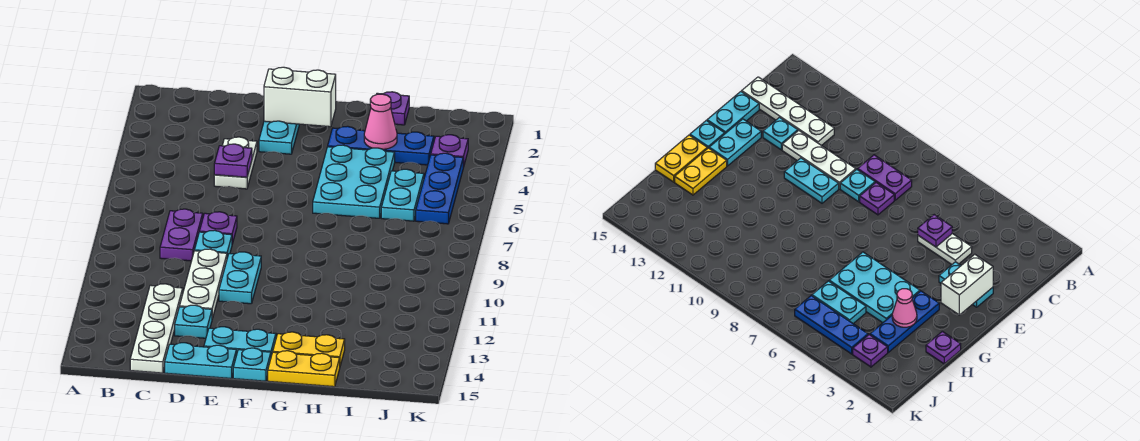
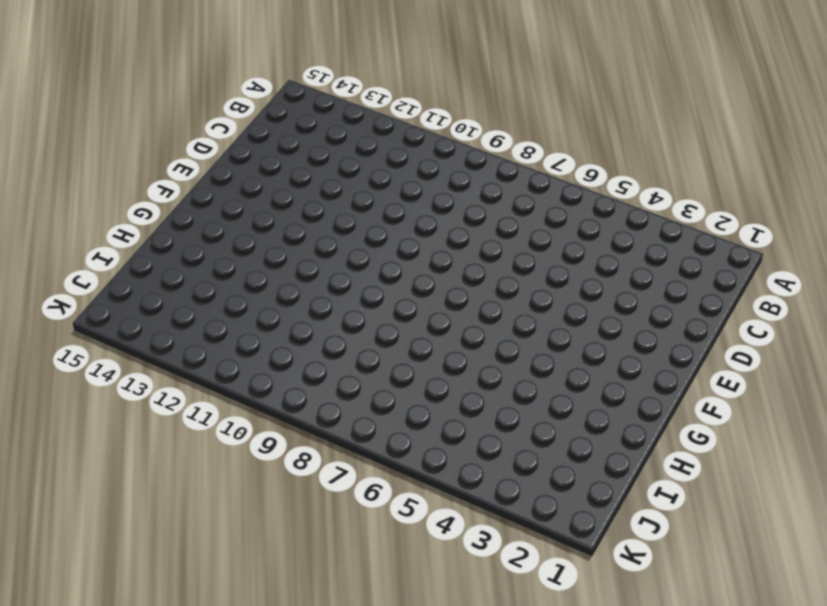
none -> purple plate C8:C9 level 1
none -> white plate C12:C15 level 1
none -> white plate D4:D5 level 1

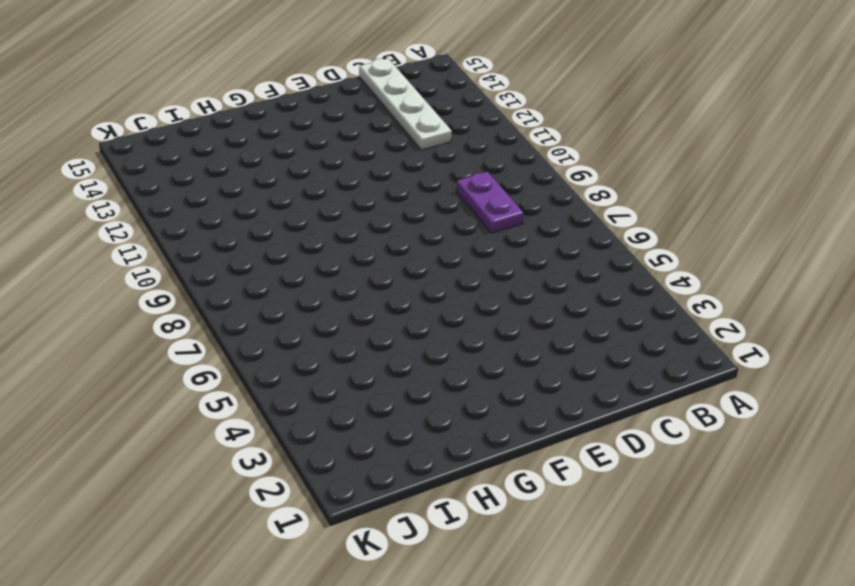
none -> white plate D4:D5 level 1
none -> purple plate D8 level 1
none -> cyan plate D9 level 1

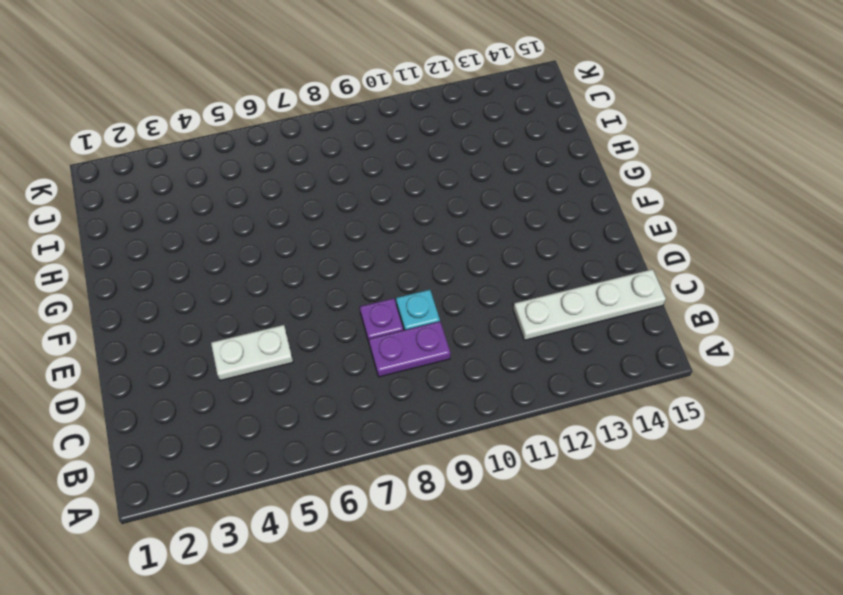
none -> white plate D10:D12 level 1
none -> cyan plate D13 level 1
none -> cyan plate D15:E15 level 1

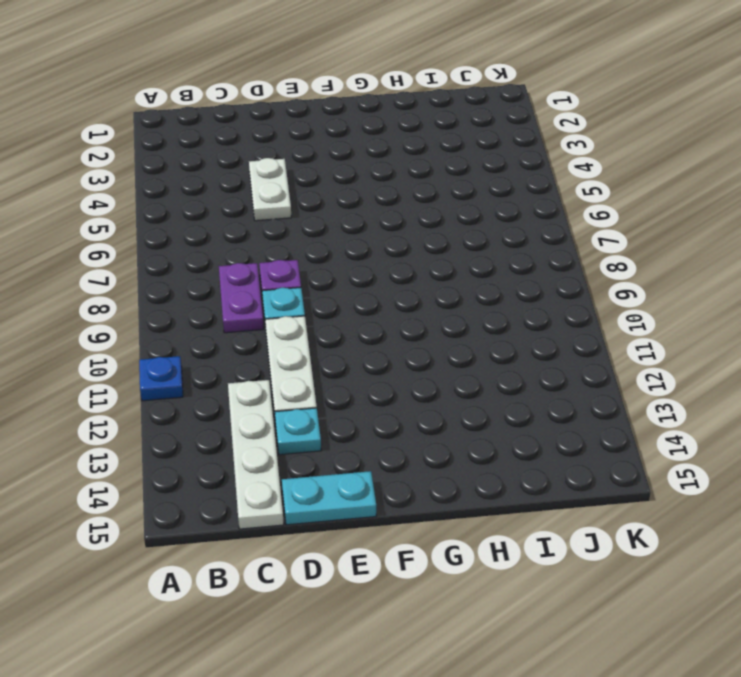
blue plate A11 level 1 -> none
none -> cyan plate E2:E3 level 1
none -> cyan plate E10:E11 level 1
none -> cyan plate E14:F14 level 1

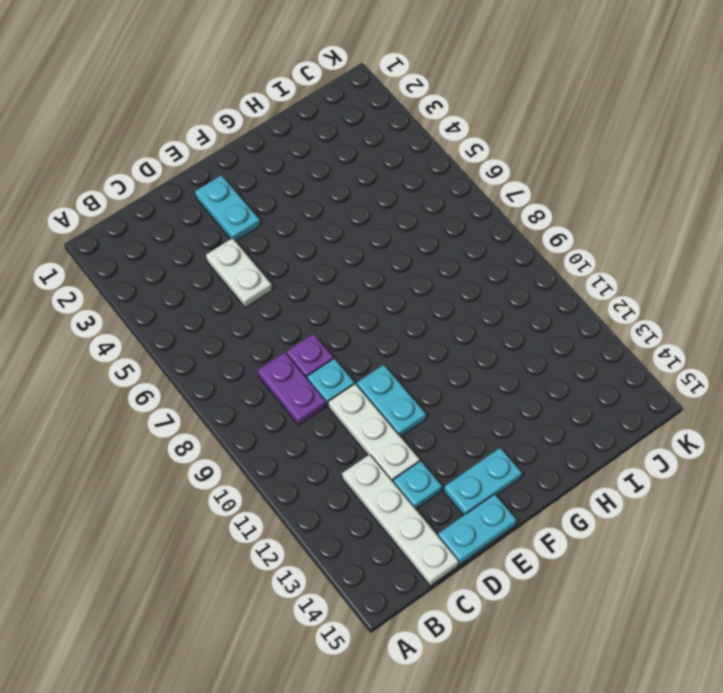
none -> cyan plate F15 level 1
none -> blue plate G3:I3 level 1
none -> cyan plate G4:H6 level 1

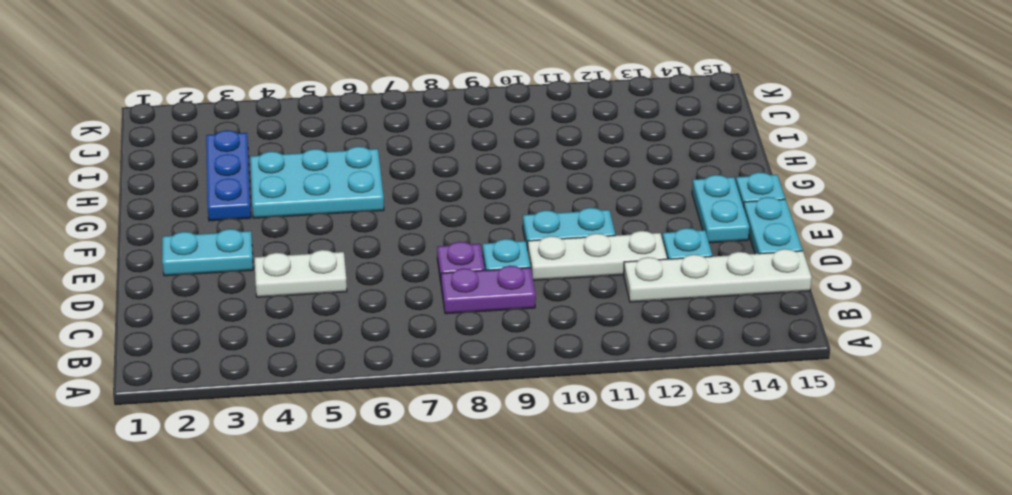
none -> yellow plate G14:H14 level 1
none -> yellow plate G15:H15 level 1
none -> purple plate H1 level 1

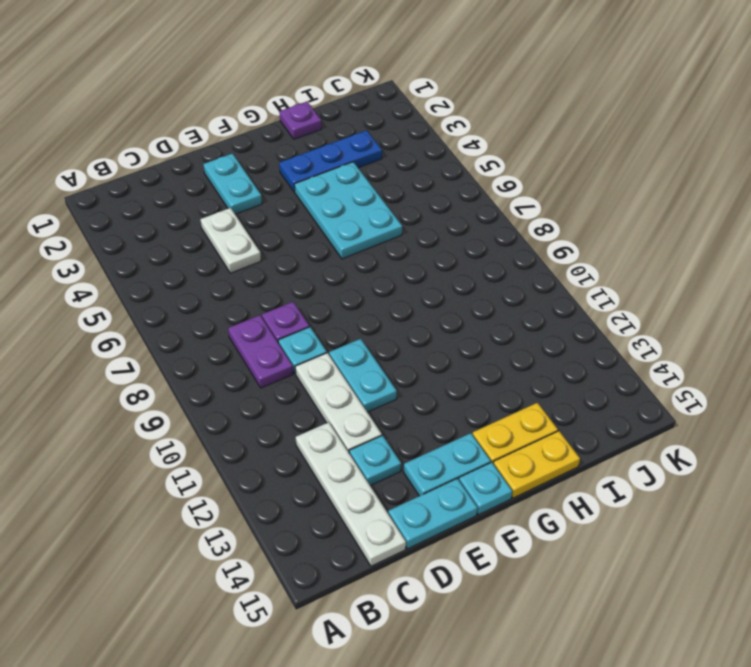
none -> cyan plate I5:I6 level 1
none -> purple plate J3 level 1
none -> blue plate J4:J6 level 1

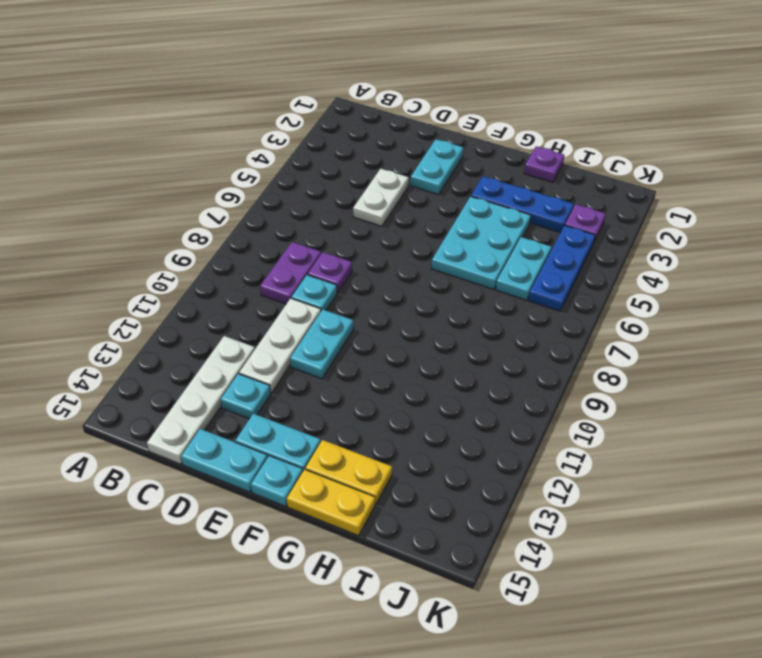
none -> purple plate D5 level 2
none -> white brick E2:F2 level 2
none -> pink cone H3 level 2

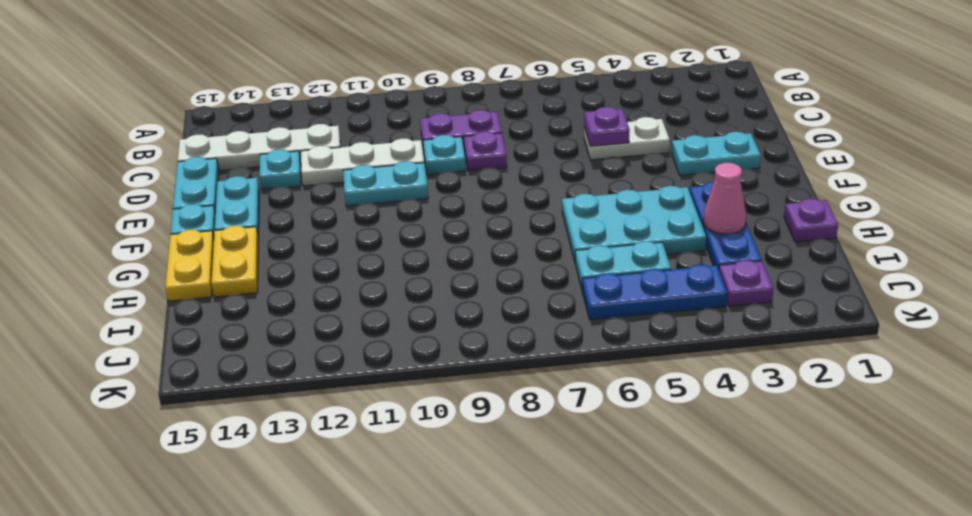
none -> white brick E2:F2 level 2

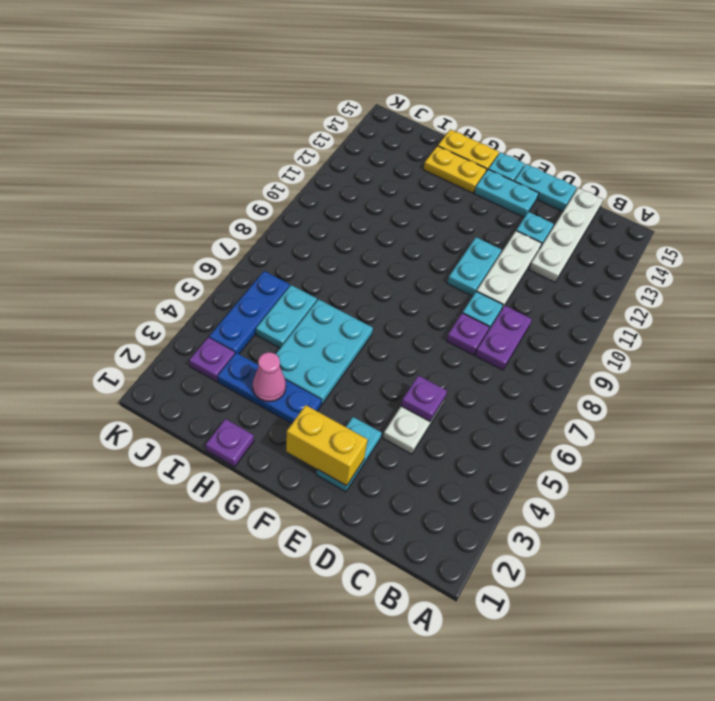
yellow brick E2:F2 level 2 -> white brick E2:F2 level 2

